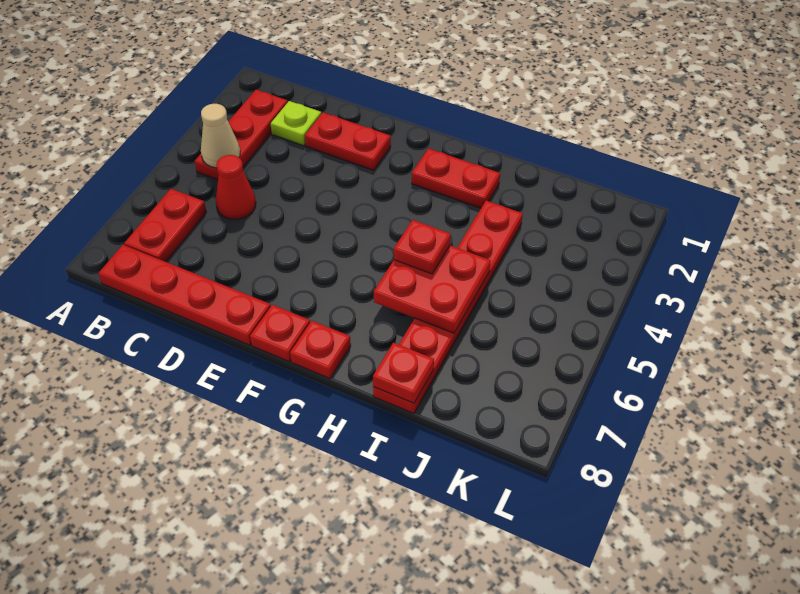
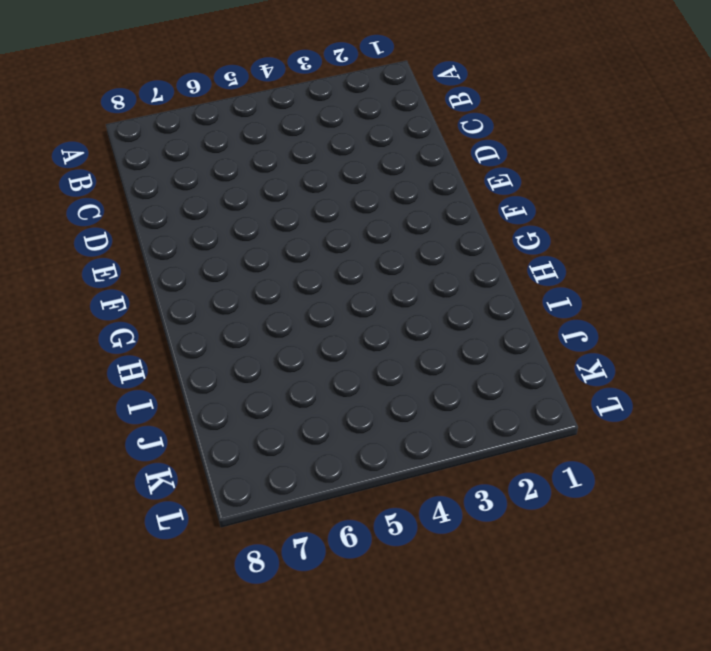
none -> red plate B2:B4 level 1
none -> red plate B6:B7 level 1
none -> red plate B8:E8 level 1

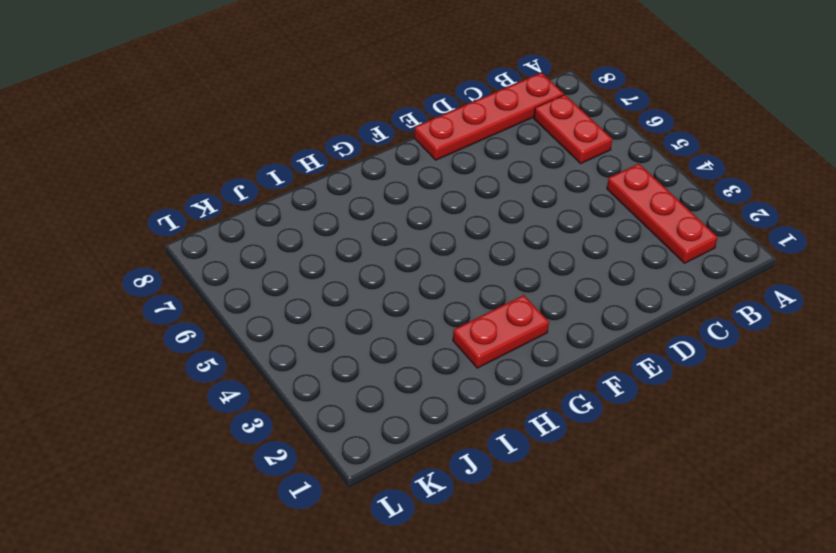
none -> lime plate C2 level 1
none -> red cone C5 level 1
none -> red plate D2:E2 level 1

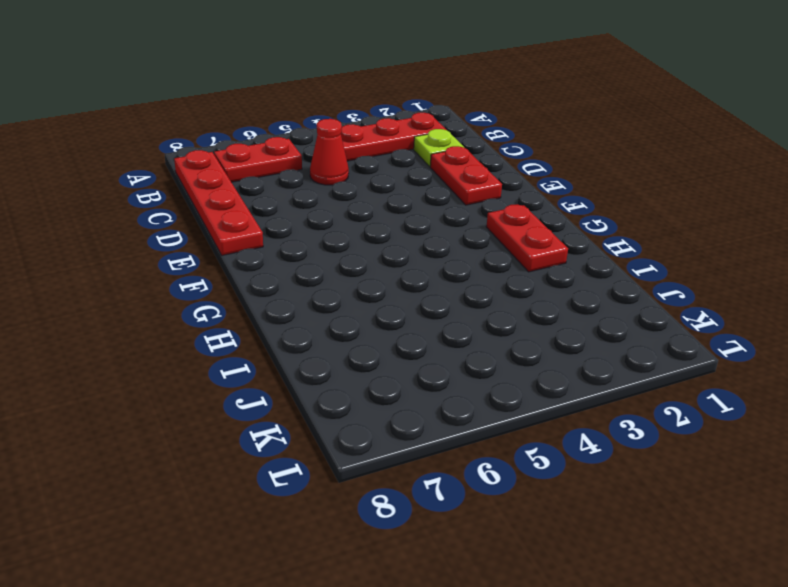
none -> red plate F8 level 1
none -> red plate G8 level 1
none -> red plate I3:I8 level 1

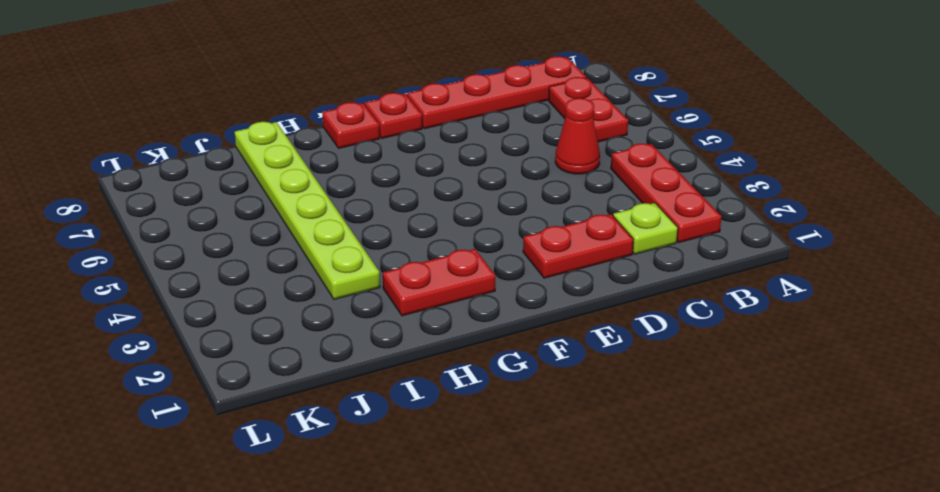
lime plate I3:I8 level 1 -> red plate I3:I8 level 1
none -> tan cone B4 level 2
none -> red plate H5:I6 level 2
none -> red plate I8 level 2

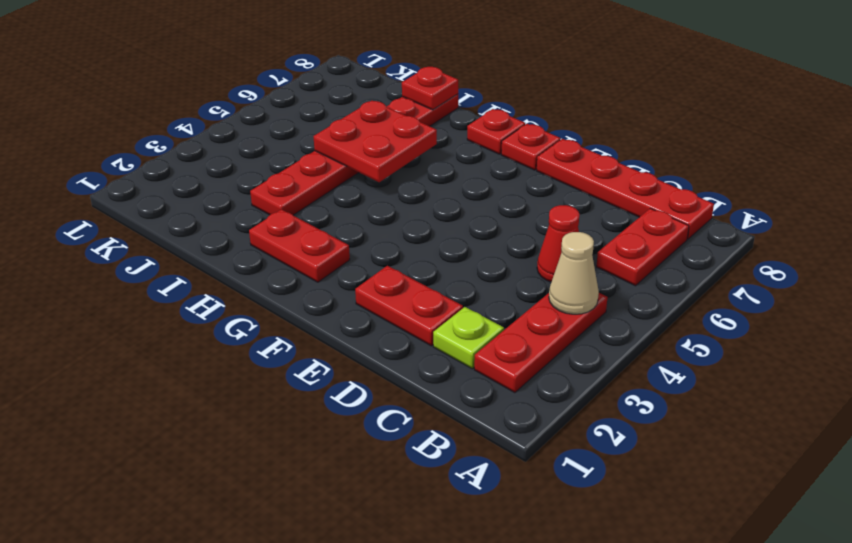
none -> red plate H5 level 3

